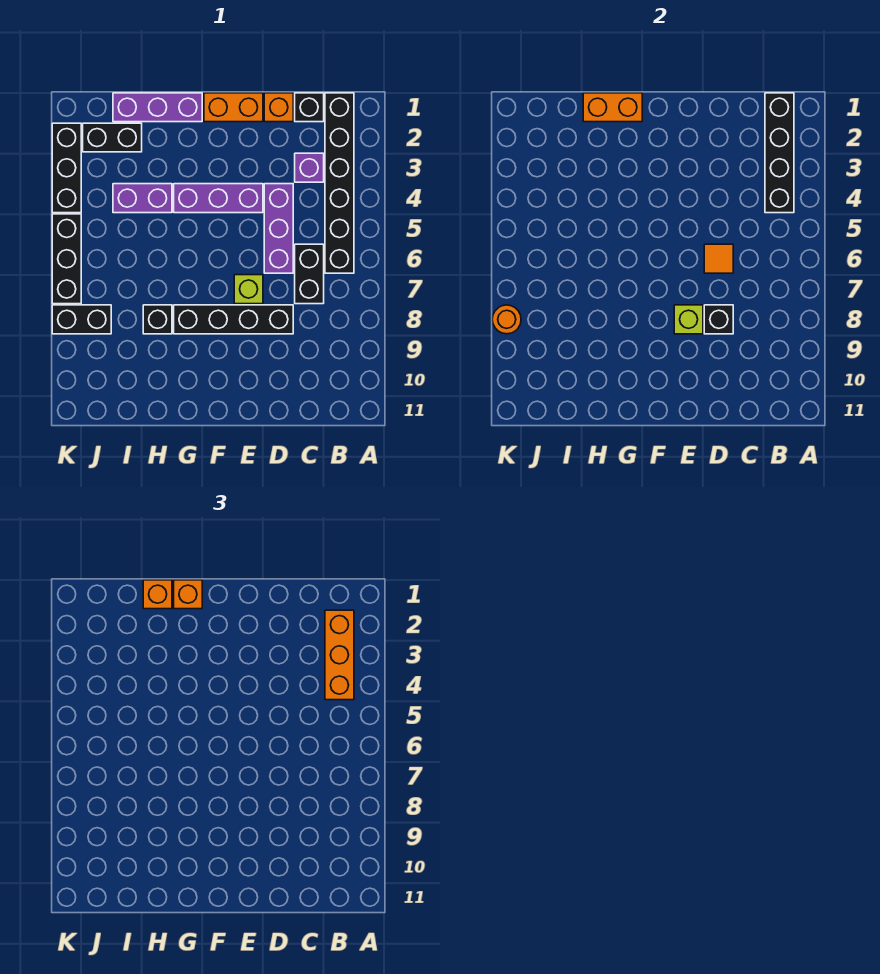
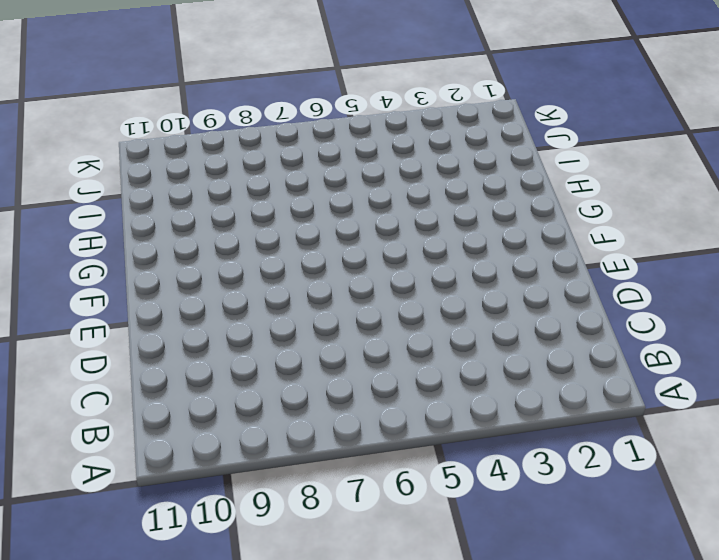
none -> black brick B1:B6 level 1
none -> black brick C1 level 1
none -> purple brick C3 level 1

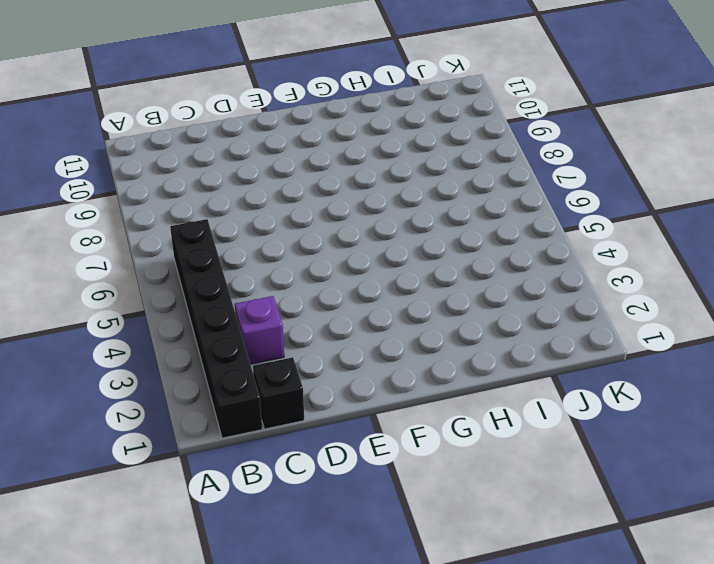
none -> black brick C6:C7 level 1
none -> orange brick D1 level 1
none -> purple brick D4:D6 level 1

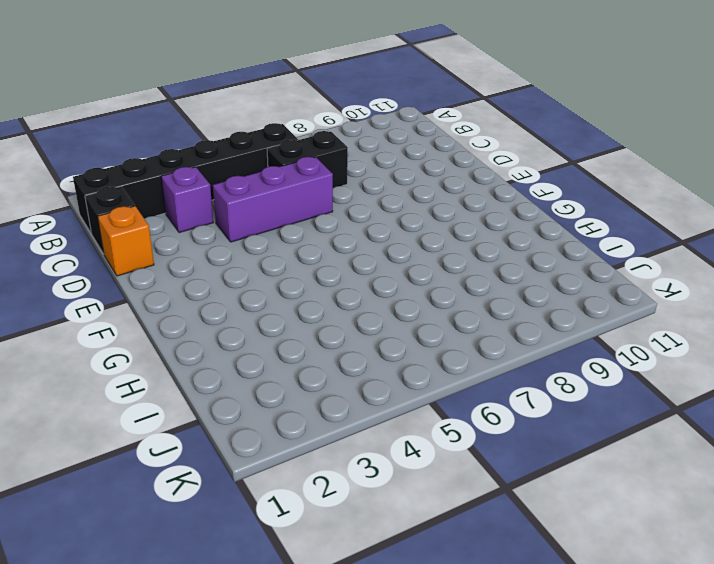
none -> black brick D8:G8 level 1
none -> orange brick E1:F1 level 1
none -> purple brick E4:G4 level 1

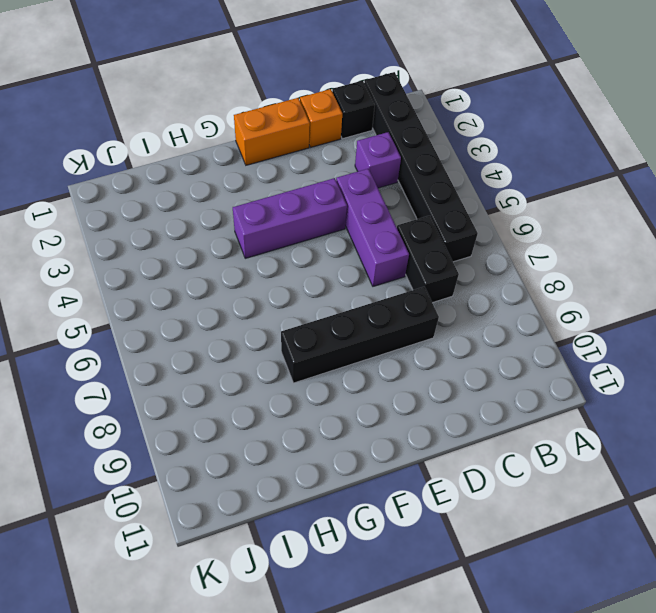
none -> lime brick E7 level 1
none -> purple brick G1:I1 level 1
none -> purple brick H4:I4 level 1

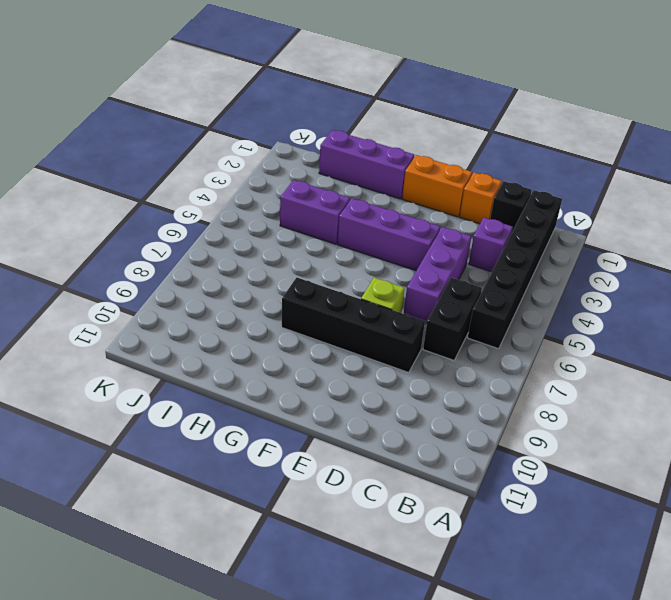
none -> black brick H8 level 1
none -> black brick I2:J2 level 1
none -> black brick J8:K8 level 1

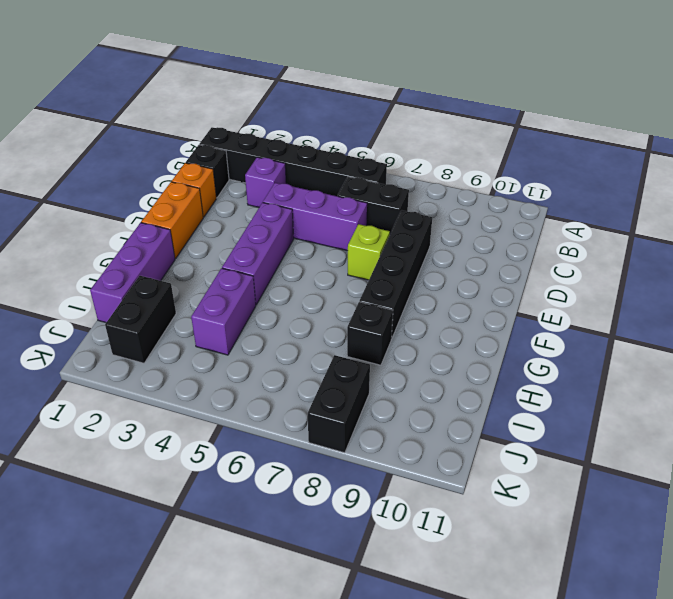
none -> black brick K2:K4 level 1
none -> black brick K5:K7 level 1
none -> black brick B1:B4 level 2

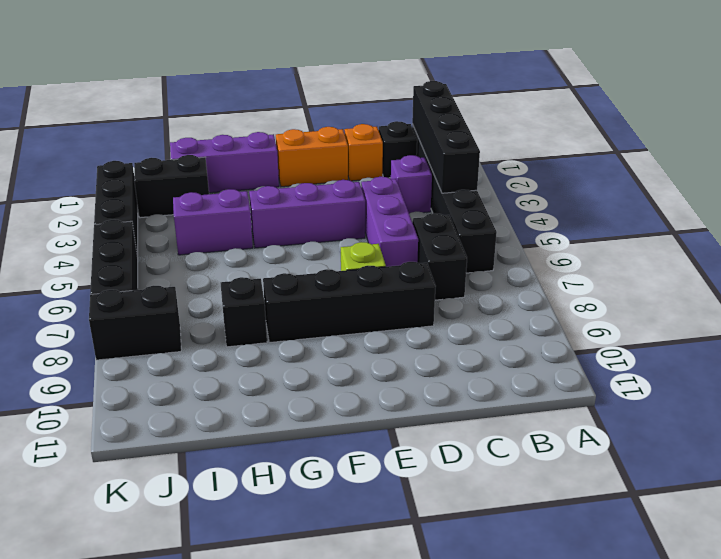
none -> orange tile D6 level 2
none -> black brick D8 level 2
none -> lime brick E8 level 2

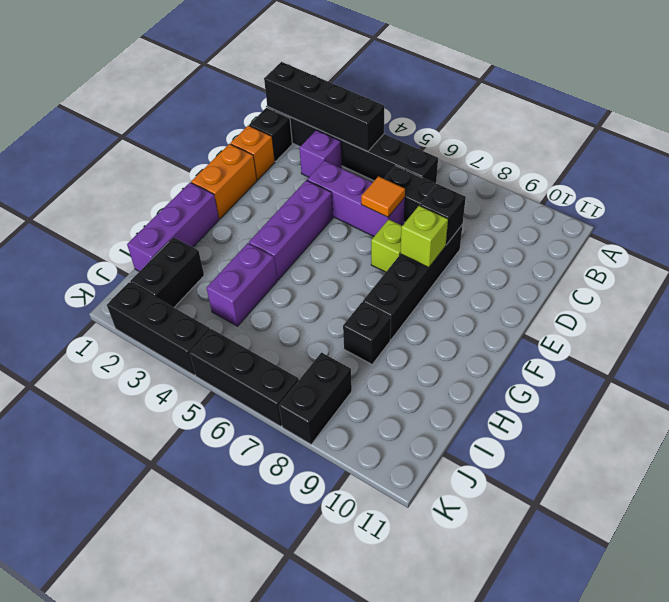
none -> orange brick G1:H1 level 2
none -> orange round brick K8 level 2
none -> orange brick B2:B4 level 3

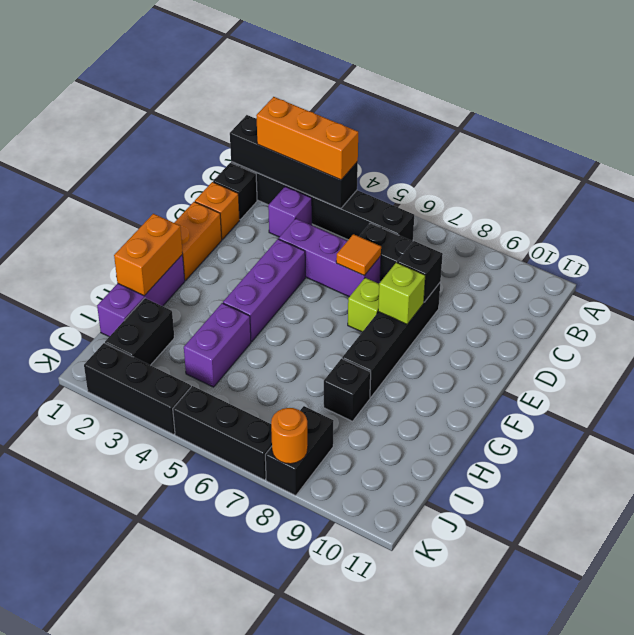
none -> orange brick G1 level 3
none -> orange brick H1 level 3

